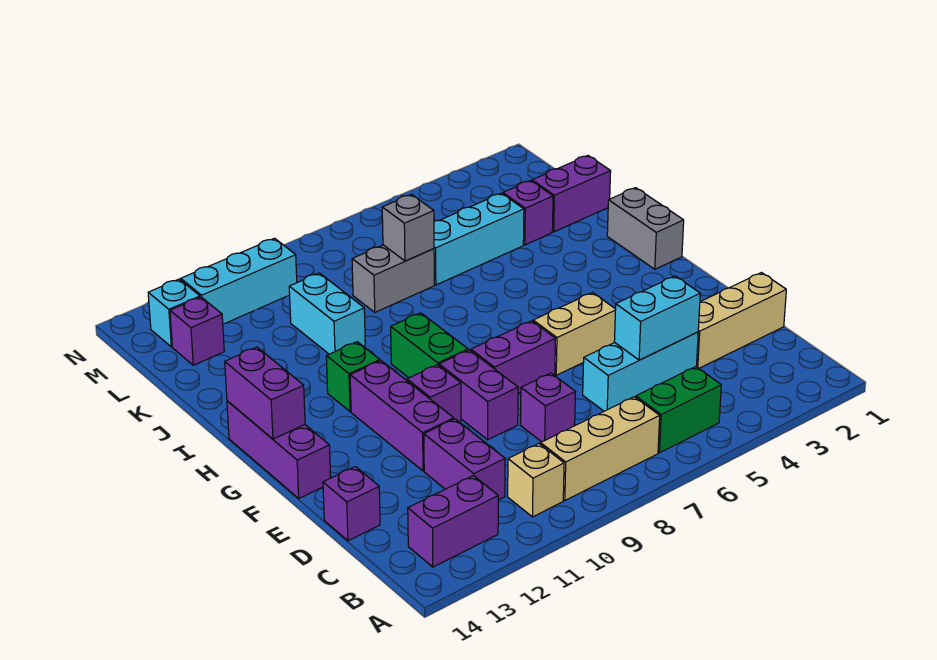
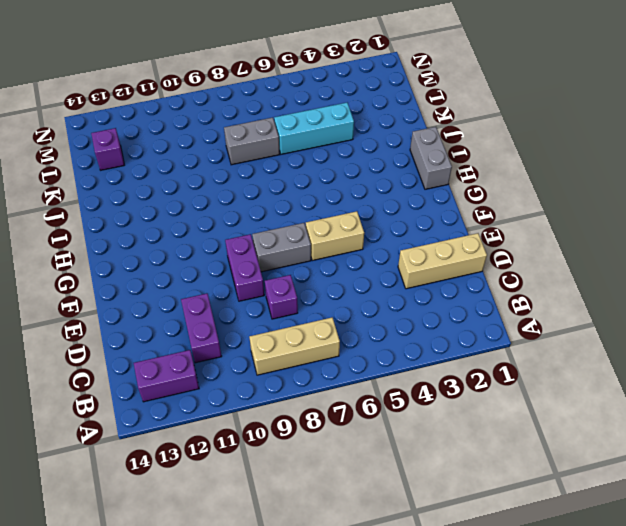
grey brick F7:F8 level 1 -> purple brick F7:F8 level 1
none -> green brick B5:B6 level 1
none -> tan brick B10 level 1
none -> cyan brick D4:D6 level 1

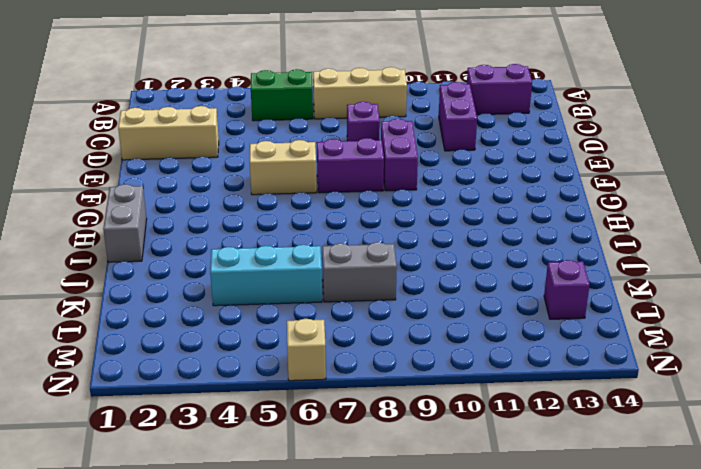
tan brick N6 level 1 -> tan brick B10 level 1
none -> cyan brick D4:D6 level 1
none -> purple brick D14 level 1
none -> purple brick E11:G11 level 1

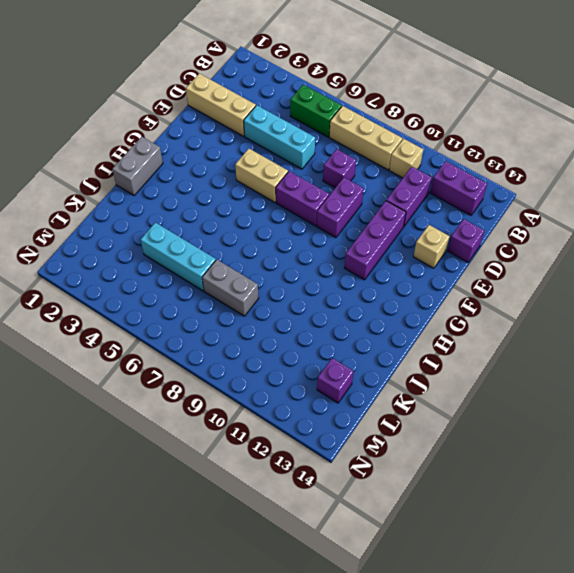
tan brick E13 level 1 -> none
none -> purple brick F10 level 1
none -> purple brick F14:H14 level 1
none -> green brick G9:H9 level 1

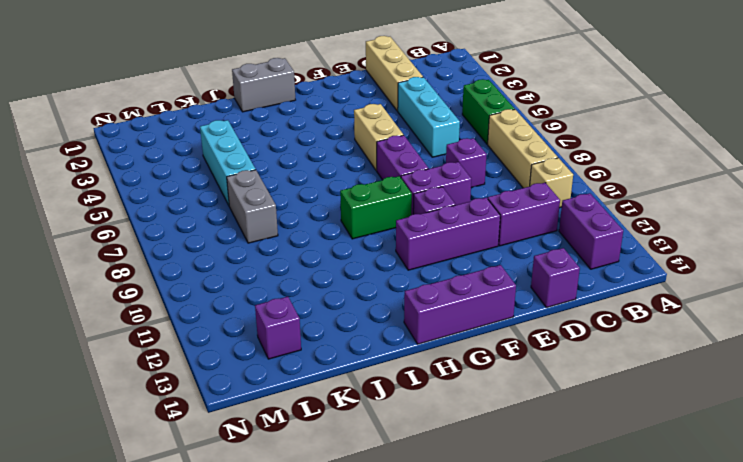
none -> green brick H11 level 1
none -> cyan brick J10:K10 level 1
none -> purple brick K1:K2 level 1

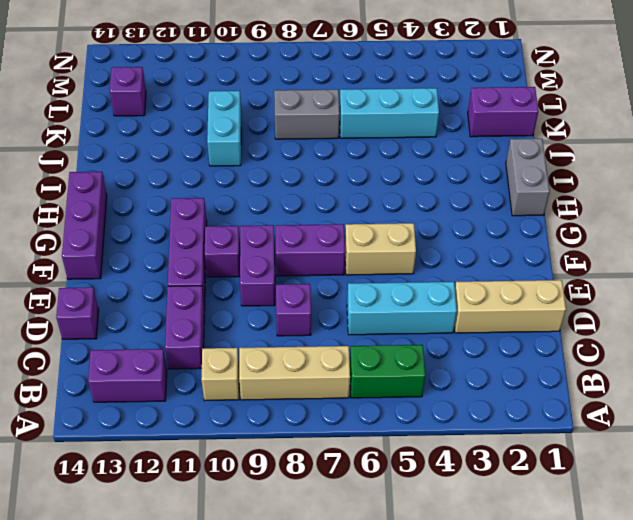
none -> green brick G9:H9 level 1
none -> green brick H11 level 1
none -> purple brick K3 level 1

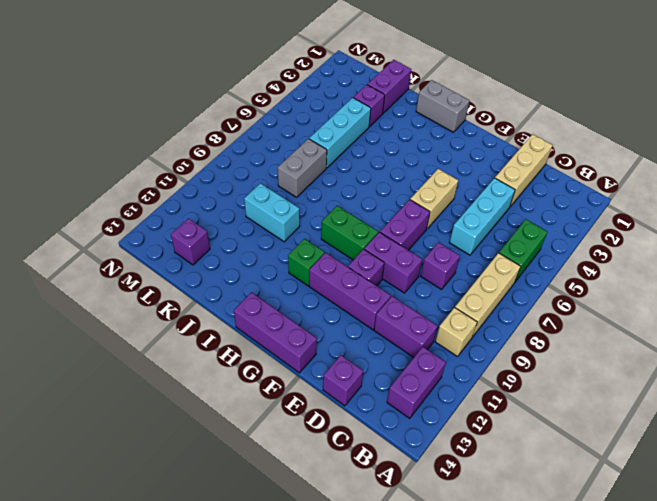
none -> cyan brick M10:M12 level 1
none -> cyan brick M13 level 1
none -> cyan brick D4:D5 level 2

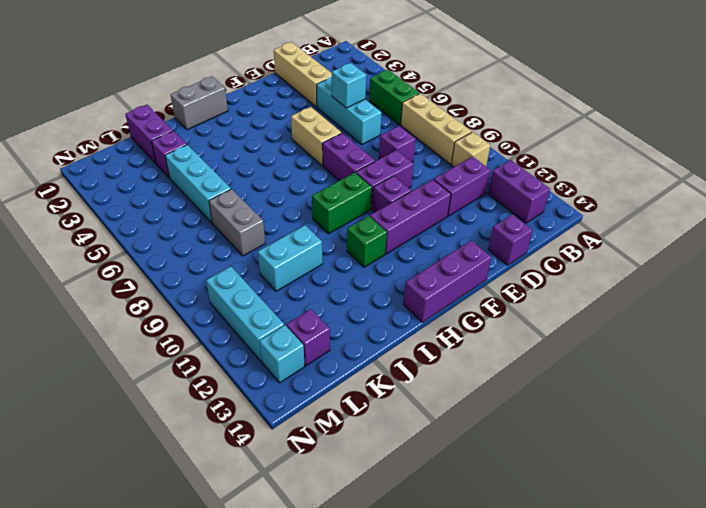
cyan brick D5 level 2 -> cyan brick D4:D5 level 2
none -> purple brick G14:H14 level 2
none -> grey brick K7 level 2

